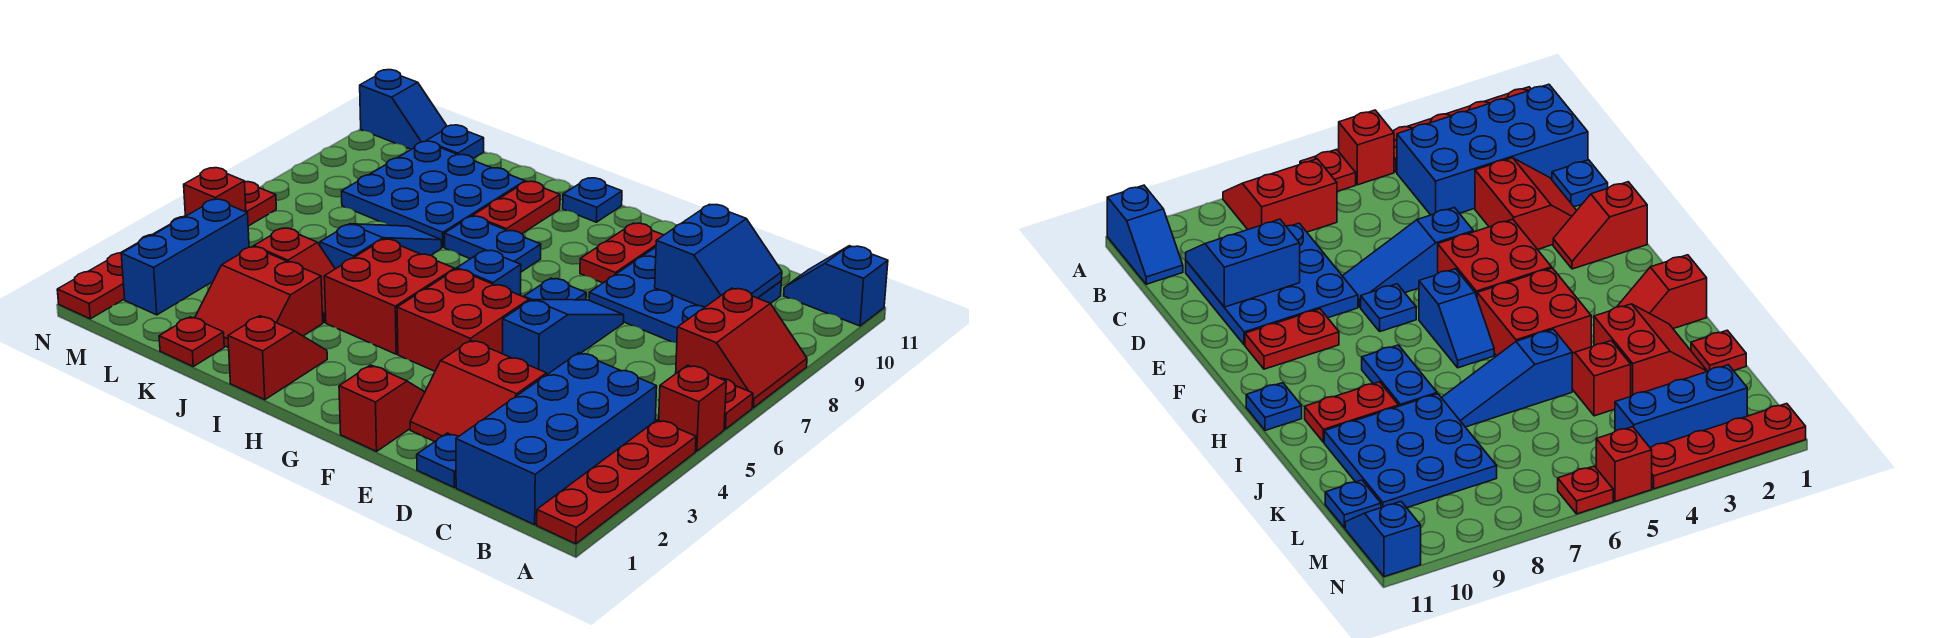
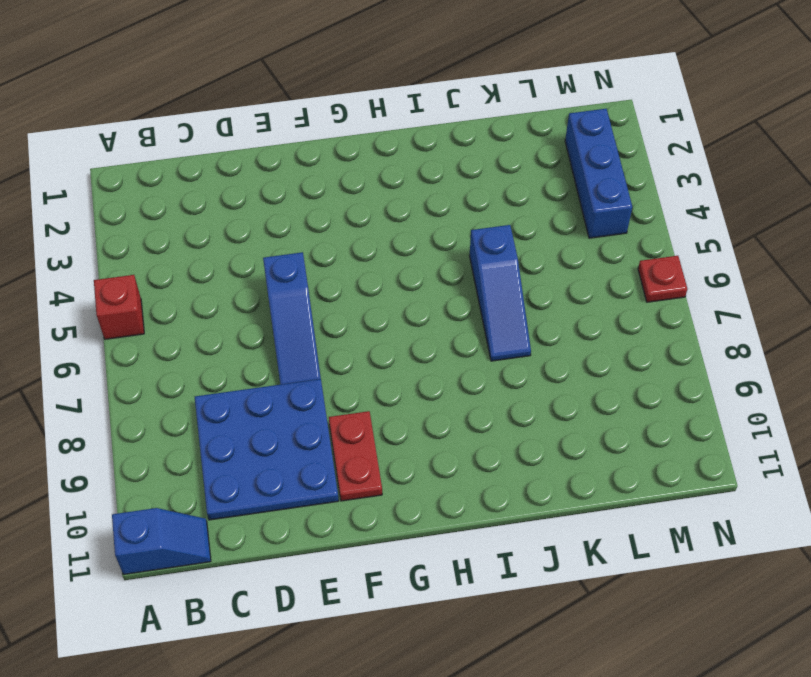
none -> red plate A1:A4 level 1
none -> red plate A6 level 1
none -> red slope A7:B8 level 1 top B
none -> blue brick B1:C4 level 1

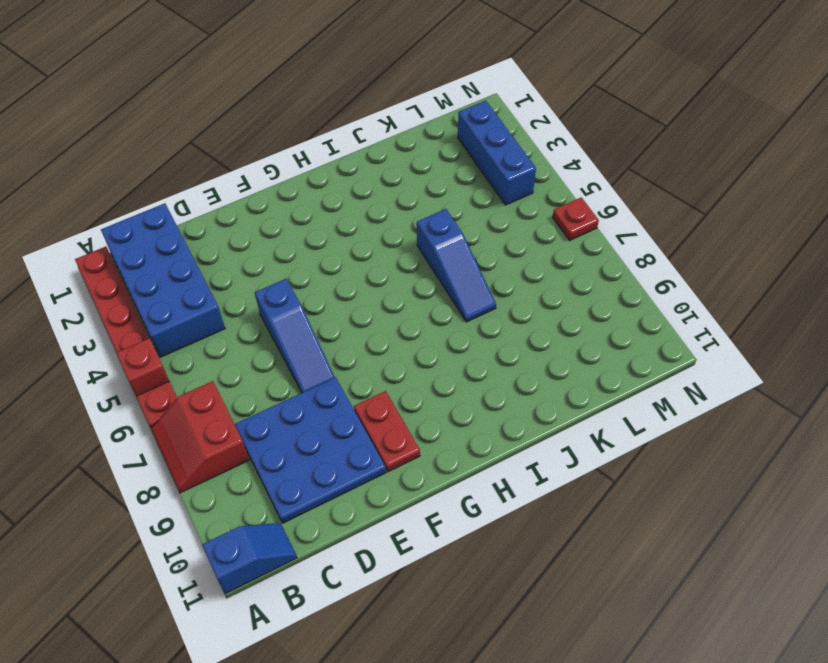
none -> blue plate D1 level 1
none -> red slope D2:E3 level 1 top 3
none -> red slope F1:F2 level 1 top 1
none -> red brick F4:G5 level 1

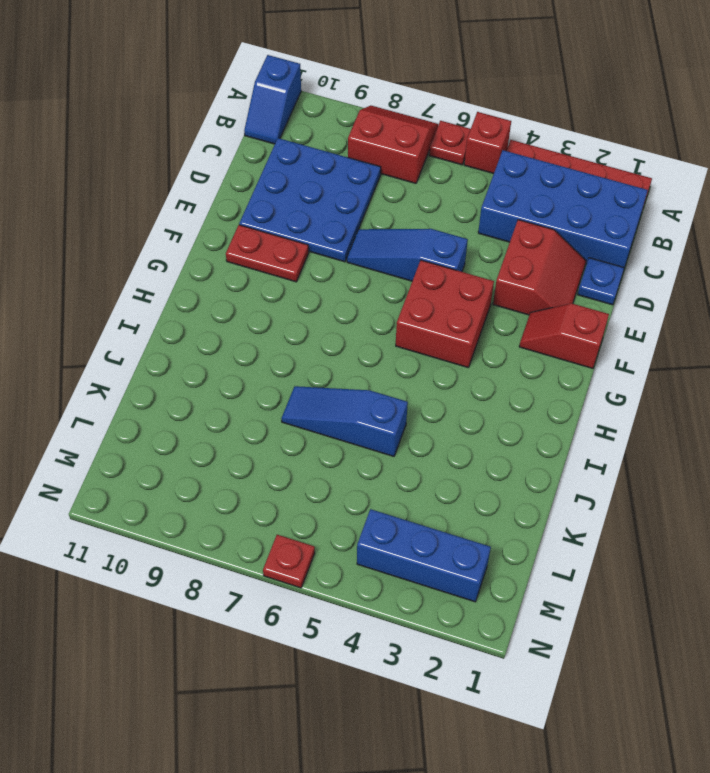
none -> blue plate F7 level 1
none -> blue slope G6:H6 level 1 top G
none -> red brick H4:I5 level 1
none -> blue plate H8:I8 level 1

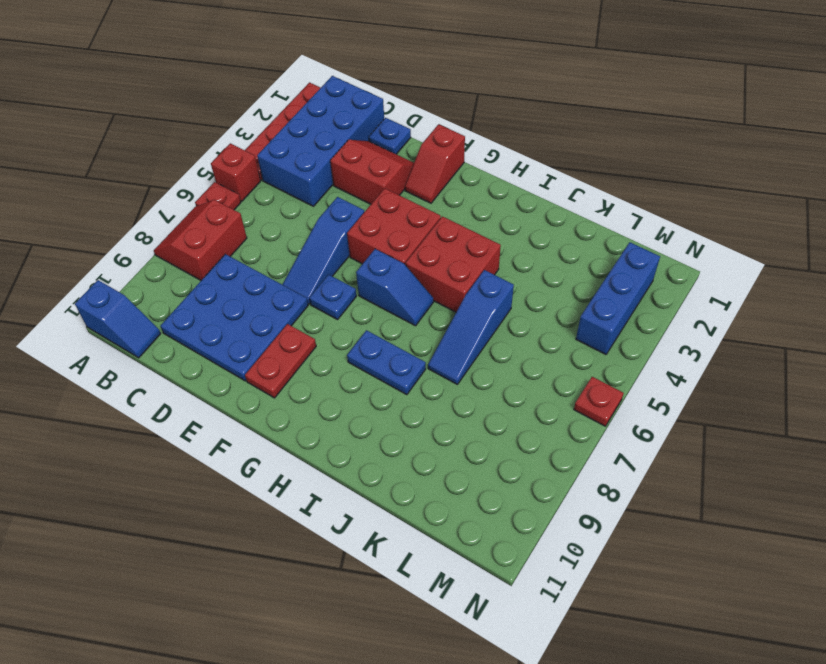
none -> blue plate H11 level 1
none -> red slope I1:I2 level 1 top 1
none -> red plate I9:I10 level 1
none -> red slope J2:K3 level 1 top 3

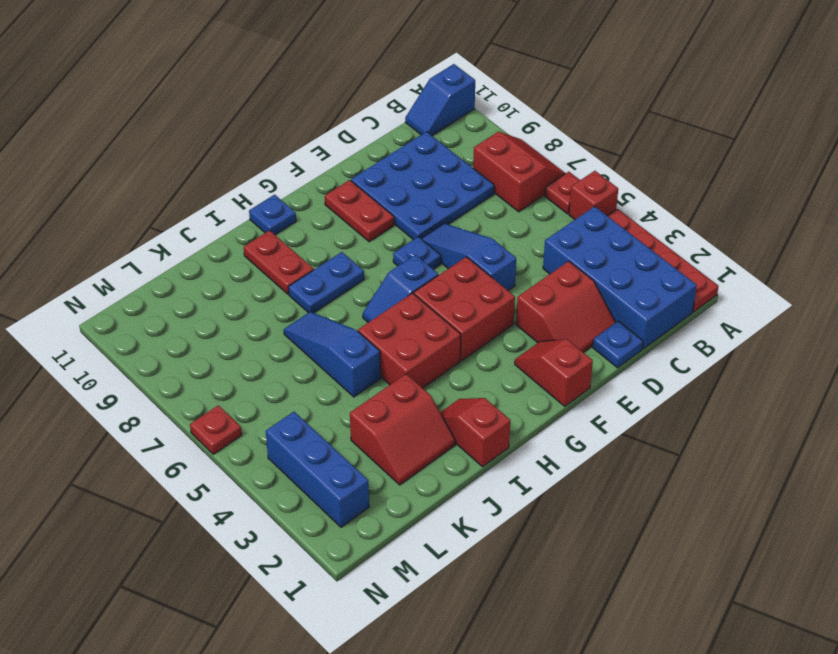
none -> red slope J4:K4 level 1 top K
none -> blue plate J8:L10 level 1
none -> red plate K1 level 1
none -> blue plate L11 level 1

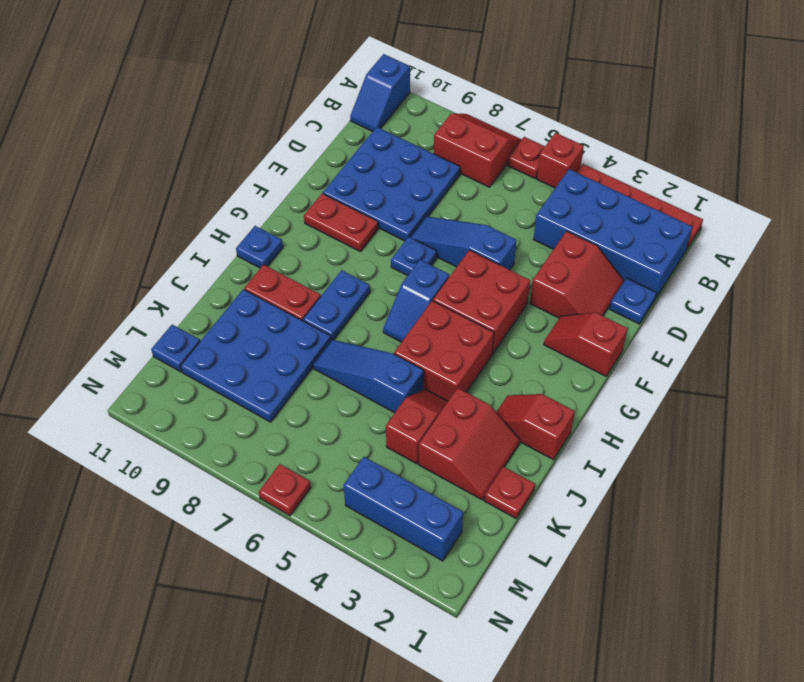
none -> blue slope M11:N11 level 1 top N
none -> red plate N1:N4 level 1
none -> red brick N5 level 1
none -> blue slope C9:D10 level 2 top D

